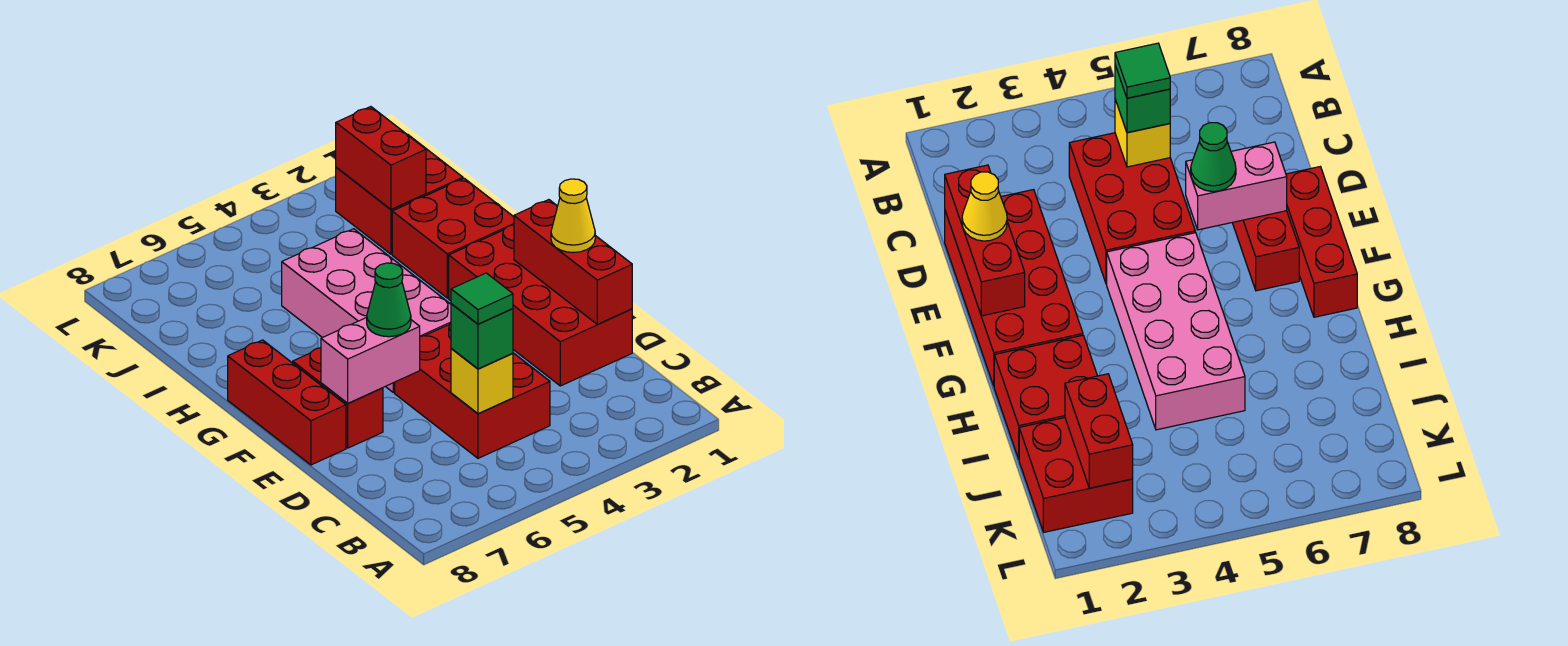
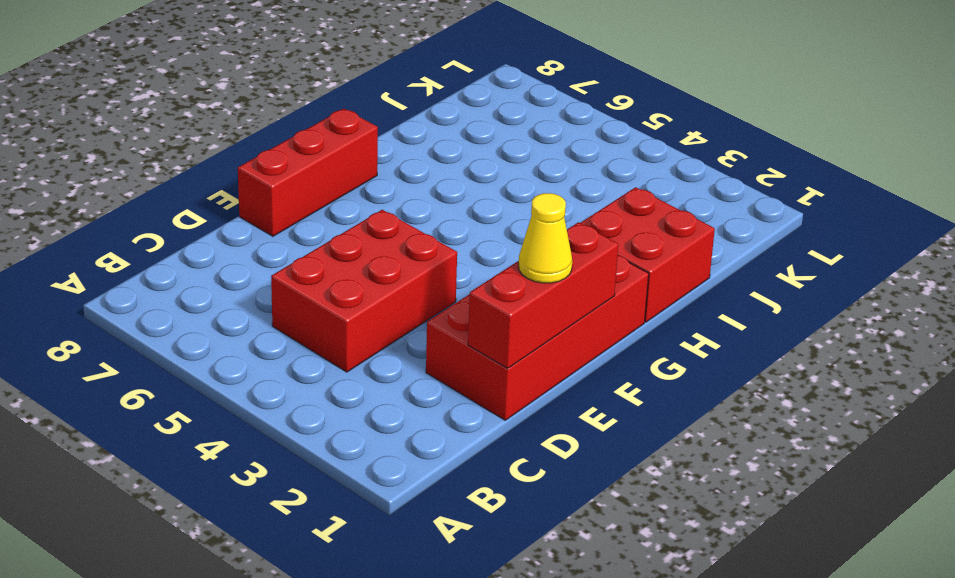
none -> red brick E7:F7 level 1
none -> pink brick F4:I5 level 1
none -> red brick J1:K2 level 1

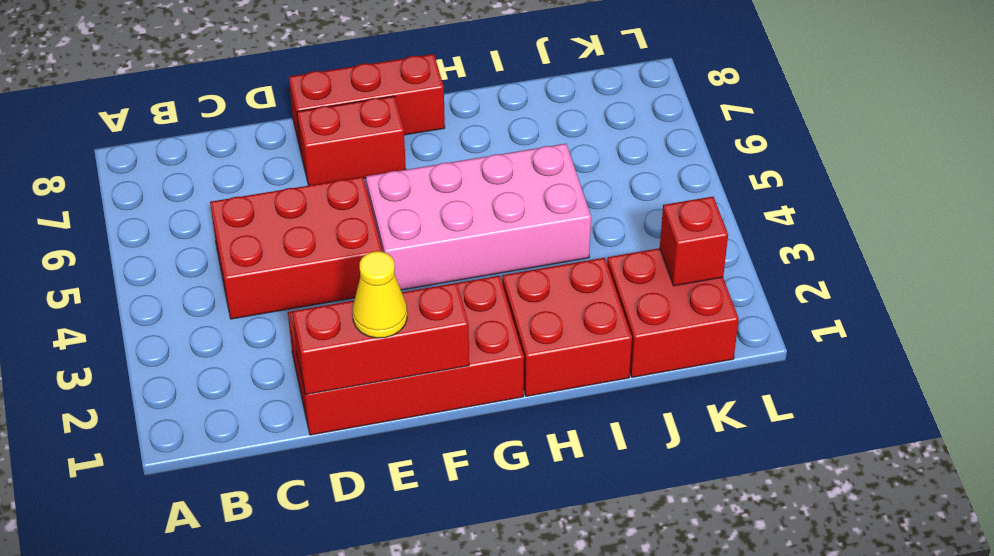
red brick K2 level 2 -> red brick J2:K2 level 2
none -> yellow brick C5 level 2
none -> pink brick E6:E7 level 2
none -> green brick C5 level 3

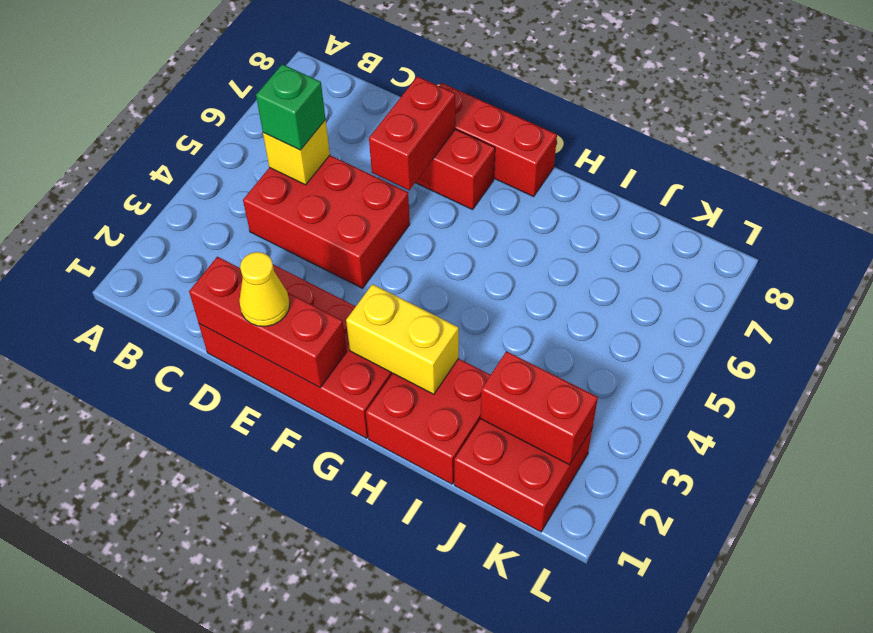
red brick E6:E7 level 2 -> pink brick E6:E7 level 2
yellow brick G2:H2 level 2 -> none
none -> pink brick F4:I5 level 1
none -> green cone E6 level 3
none -> green tile C5 level 4

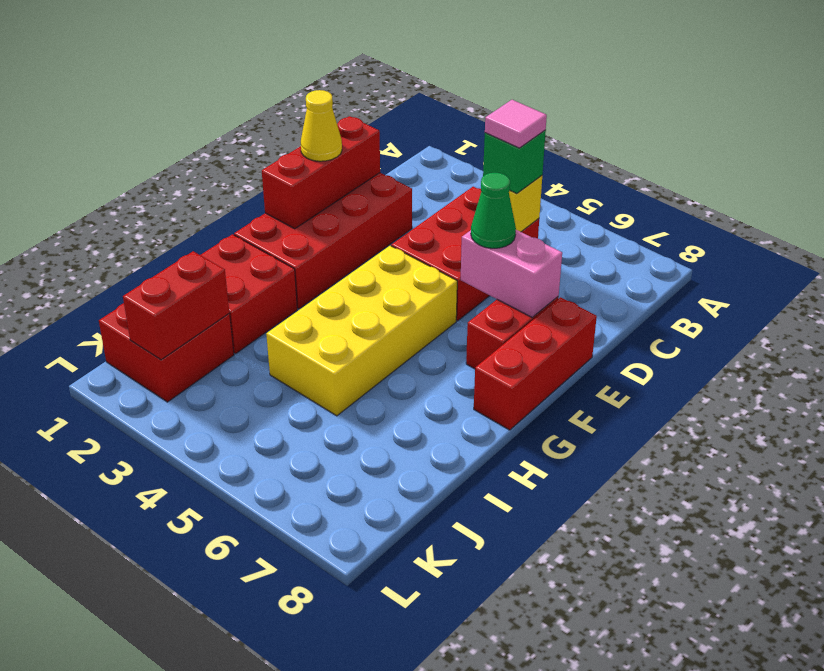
pink tile C5 level 4 -> green tile C5 level 4
yellow brick F4:I5 level 1 -> pink brick F4:I5 level 1

